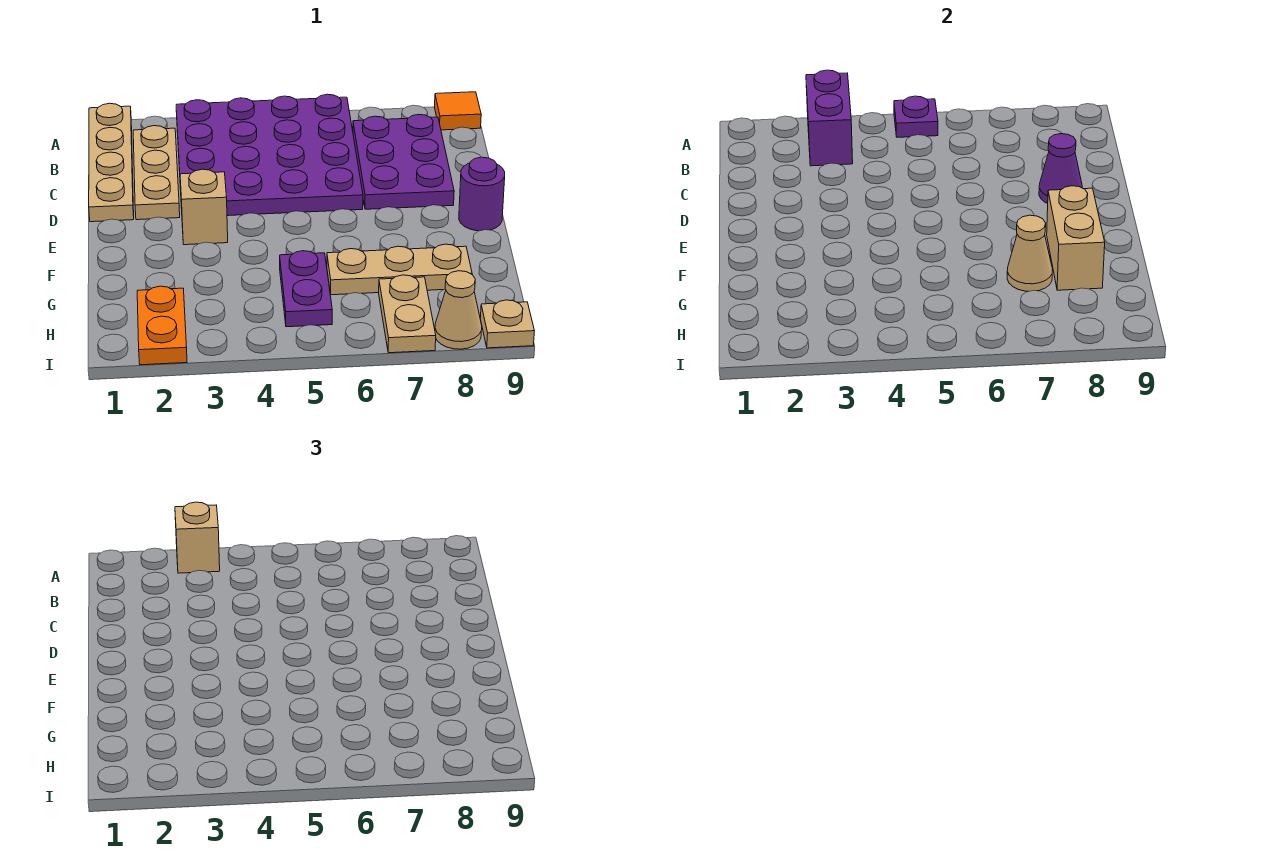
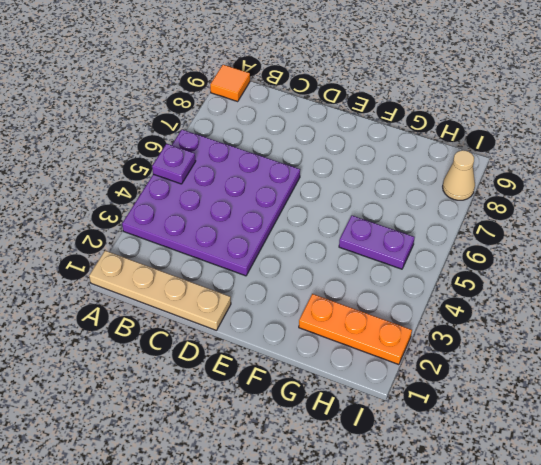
orange plate G2:I2 level 1 -> orange plate H2:I2 level 1
none -> tan plate B2:D2 level 1
none -> purple plate B7:D8 level 1
none -> tan brick E3 level 1

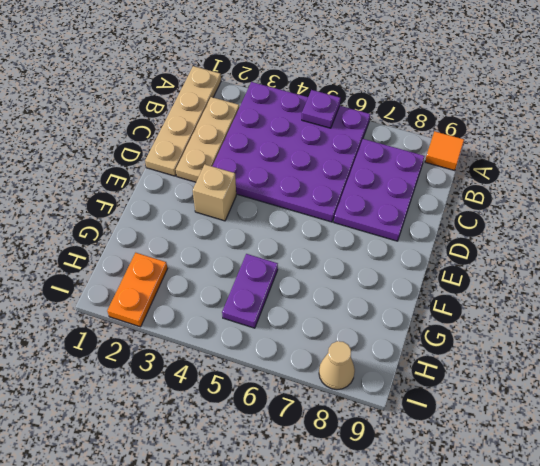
none -> purple round brick E9 level 1
none -> tan plate G6:G8 level 1
none -> tan plate H7:I7 level 1

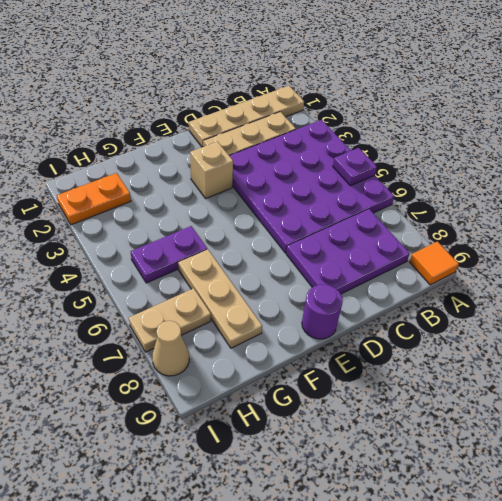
none -> tan plate I9 level 1
none -> purple brick A3:B3 level 2
none -> purple cone D8 level 2

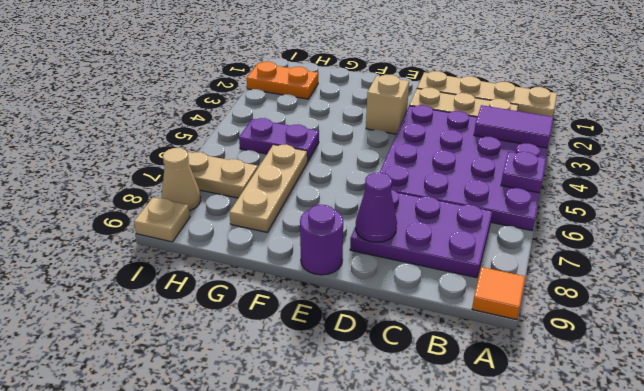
purple tile A3:B3 level 2 -> purple brick A3:B3 level 2
none -> tan brick F8:G8 level 2
none -> tan cone G7 level 2
none -> tan brick A3 level 3

